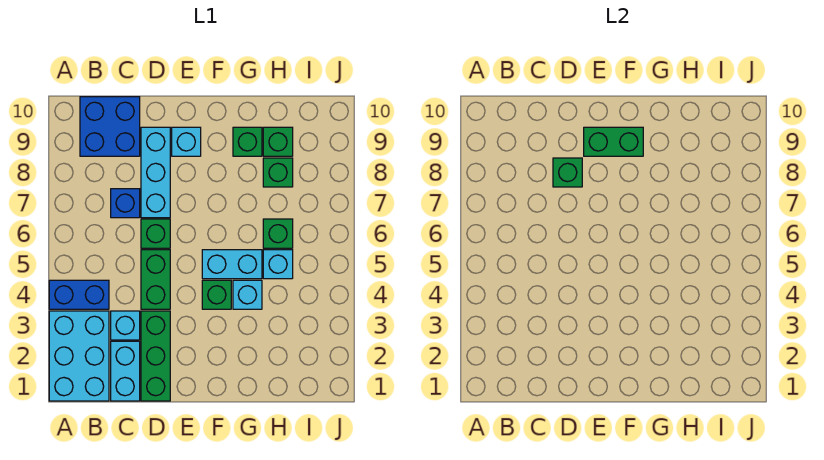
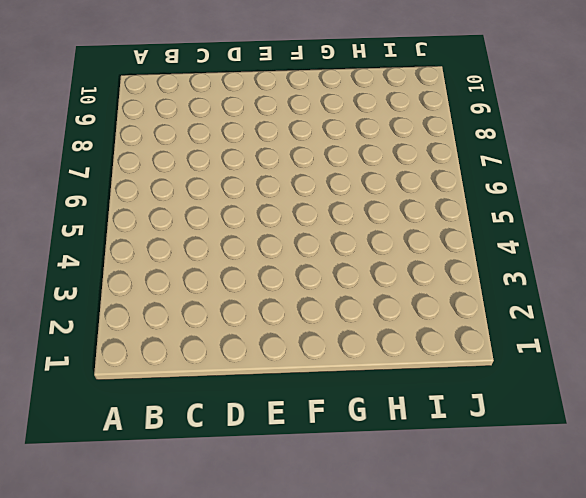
none -> cyan brick A1:B3 level 1
none -> blue brick A4:B4 level 1
none -> blue brick B9:C10 level 1

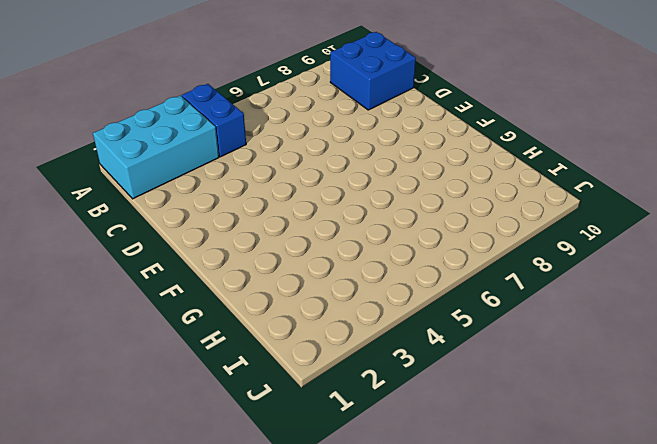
none -> cyan brick C1:C2 level 1
none -> cyan brick C3 level 1
none -> blue brick C7 level 1

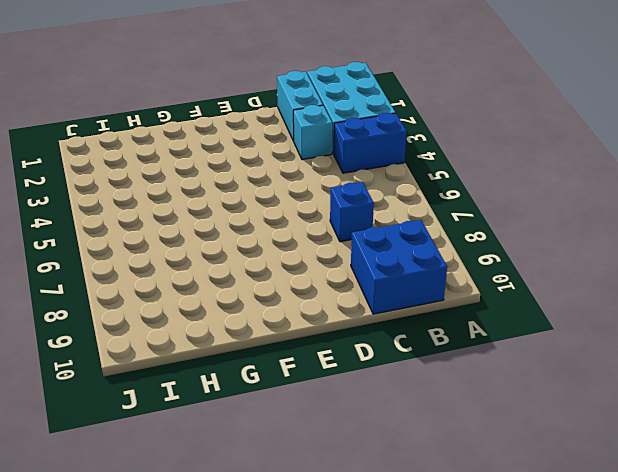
none -> green brick D1:D3 level 1
none -> green brick D4:D5 level 1
none -> green brick D6 level 1

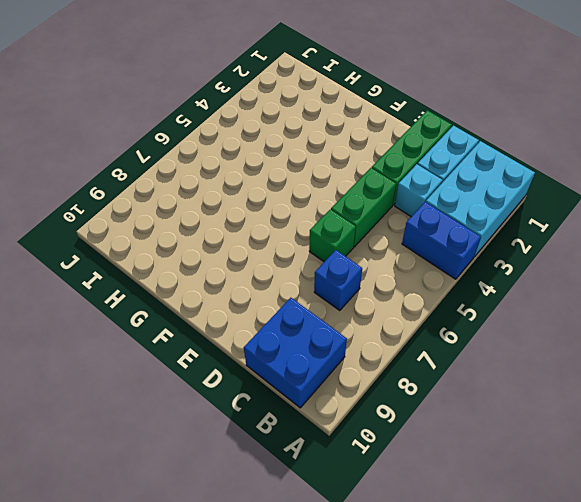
none -> cyan brick D7:D9 level 1
none -> cyan brick E9 level 1
none -> green brick F4 level 1

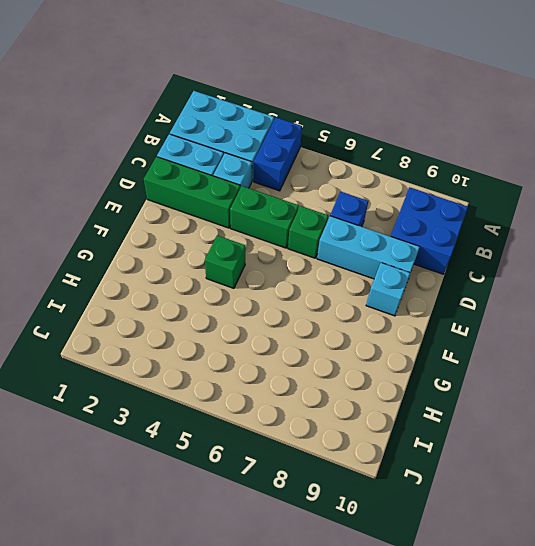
none -> cyan brick F5:G5 level 1
none -> cyan brick G4 level 1
none -> green brick G9 level 1

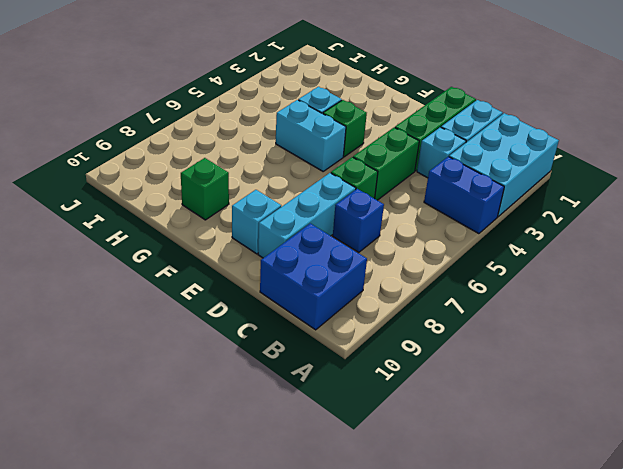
none -> cyan brick H5 level 1
none -> green brick H6 level 1
none -> green brick H8 level 1

